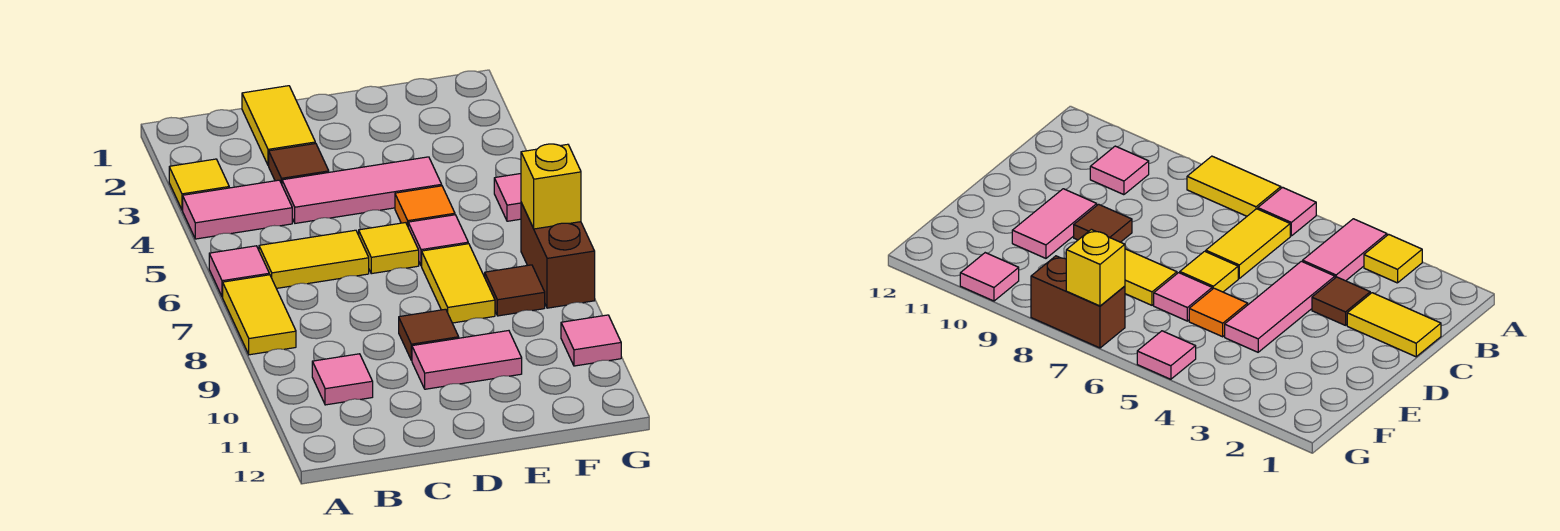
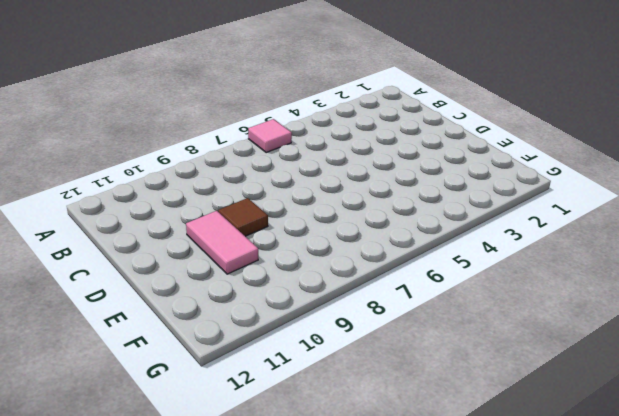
none -> yellow tile A3 level 1
none -> pink tile A4:B4 level 1
none -> yellow tile A7:A8 level 1

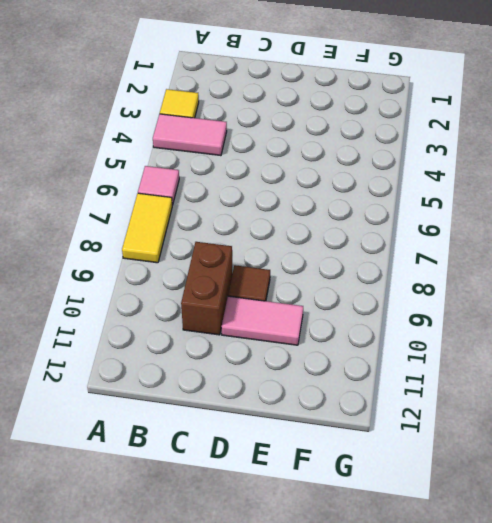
brown brick C9:C10 level 1 -> brown brick G7:G8 level 1
none -> yellow tile B6:C6 level 1
none -> pink tile B10 level 1
none -> yellow tile C1:C2 level 1

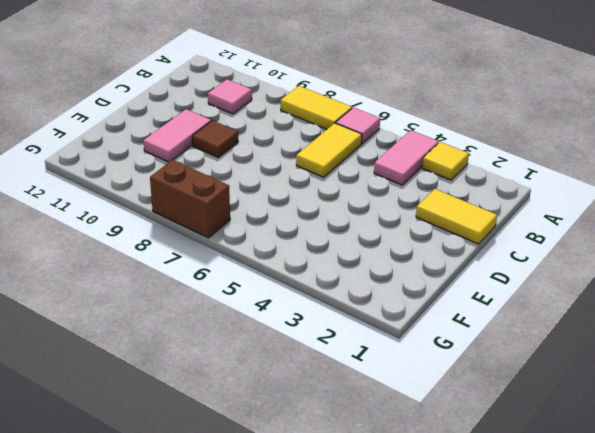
none -> brown tile C3 level 1
none -> pink tile C4:E4 level 1
none -> yellow tile D6 level 1

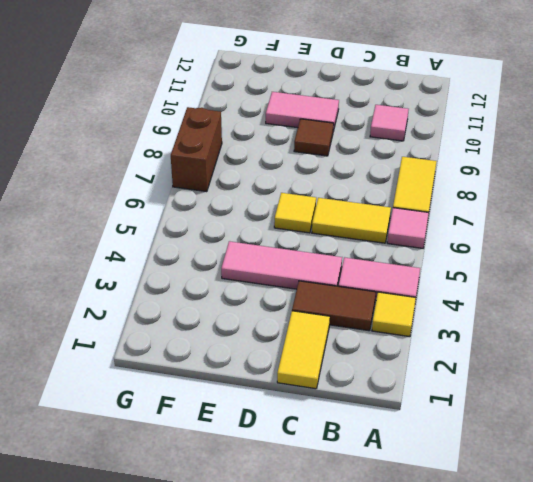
brown tile B3:C3 level 1 -> brown tile C3 level 1
none -> orange tile E5 level 1
none -> pink tile E6 level 1
none -> yellow tile E7:E8 level 1

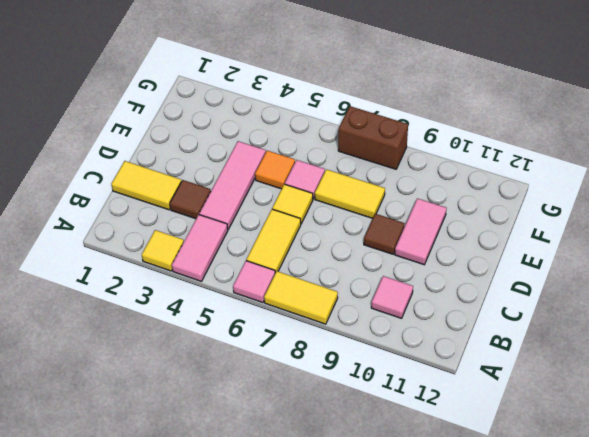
none -> brown tile F8 level 1
none -> pink tile G5 level 1
none -> pink tile G10 level 1

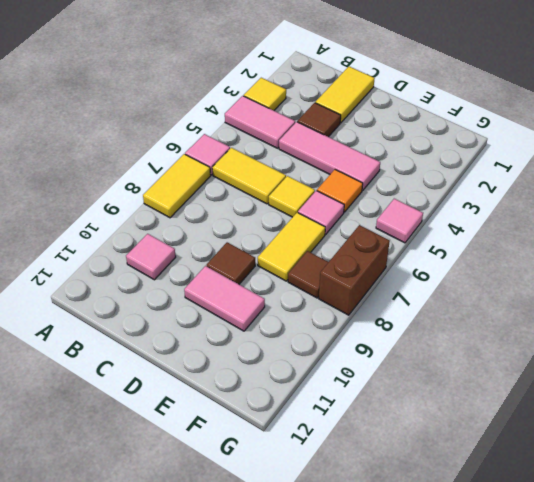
none -> pink tile G10 level 1
none -> yellow brick G7 level 2

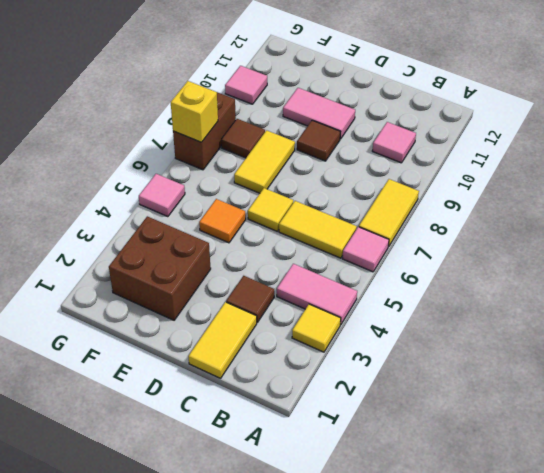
brown brick E2:F3 level 1 -> none
none -> pink tile C4:E4 level 1
none -> pink tile E6 level 1

